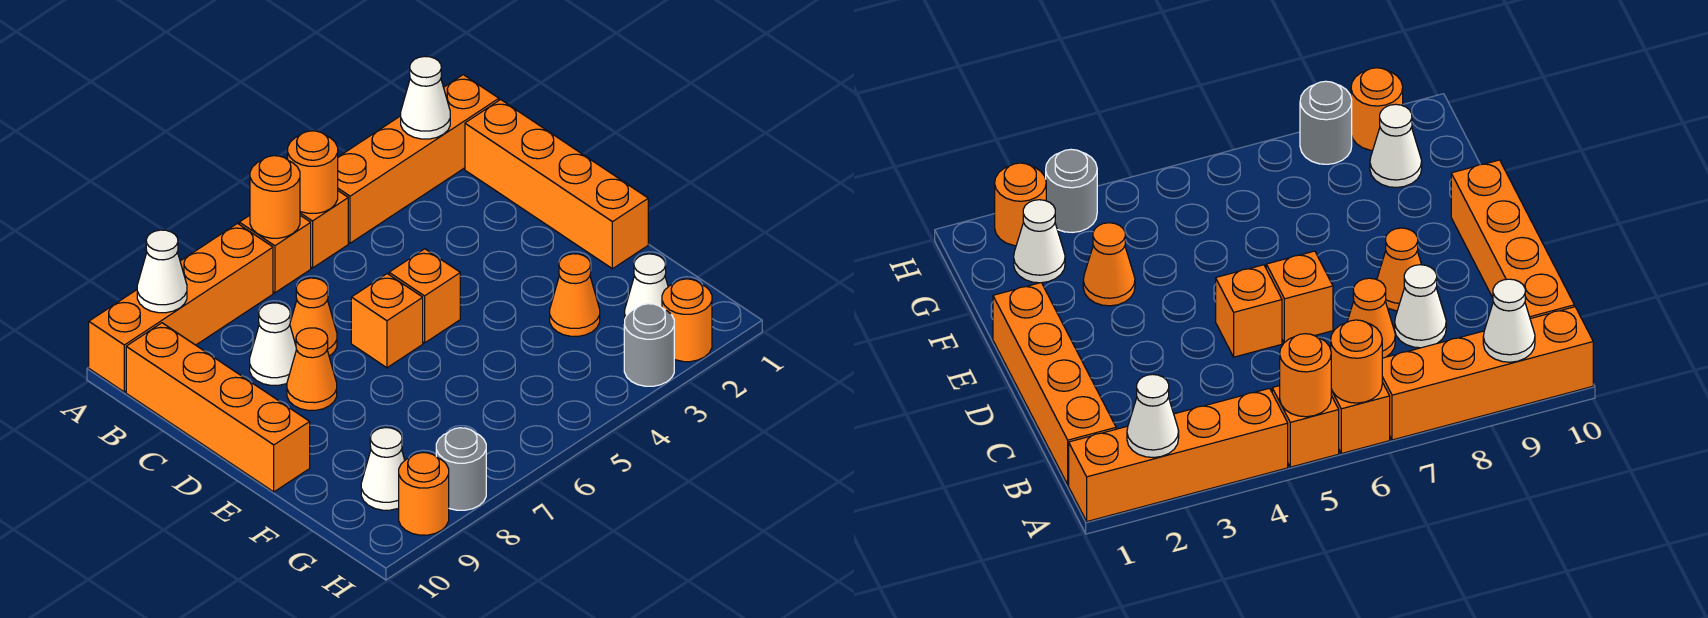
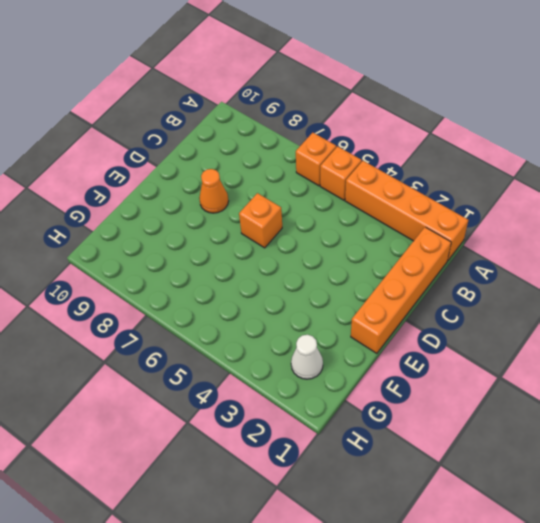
none -> orange brick A7:A10 level 1
none -> orange brick B10:E10 level 1
none -> orange cone C7 level 1

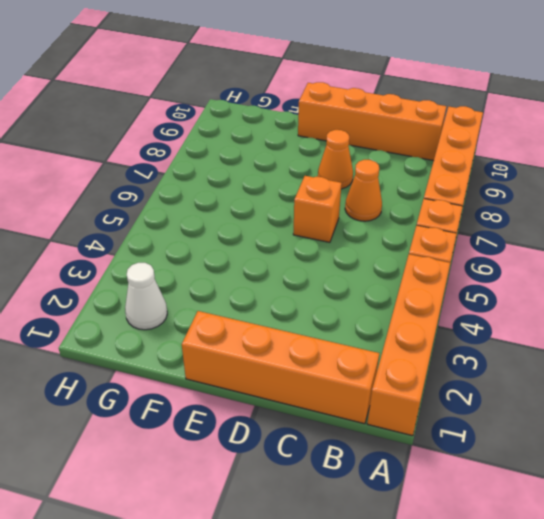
none -> white cone C8 level 1
none -> orange brick D5 level 1
none -> orange cone F3 level 1

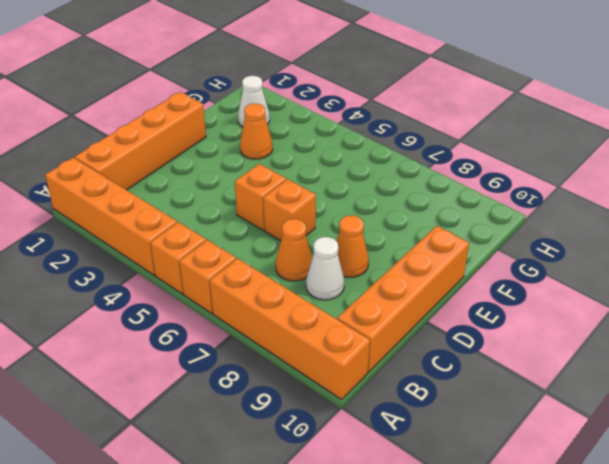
none -> white cone G9 level 1
none -> orange round brick H2 level 1
none -> grey round brick H3 level 1

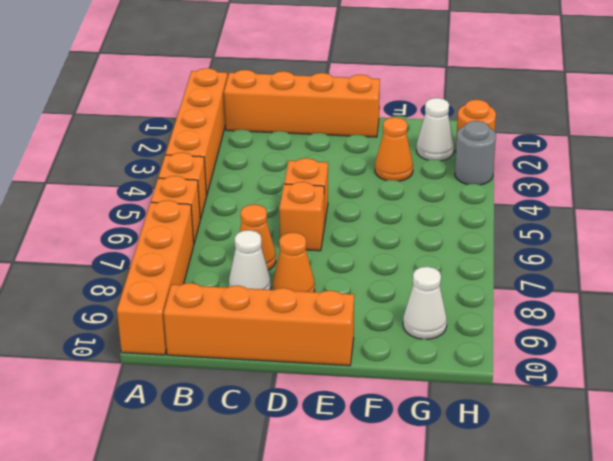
none -> grey round brick H8 level 1
none -> orange round brick H9 level 1
none -> white cone A2 level 2

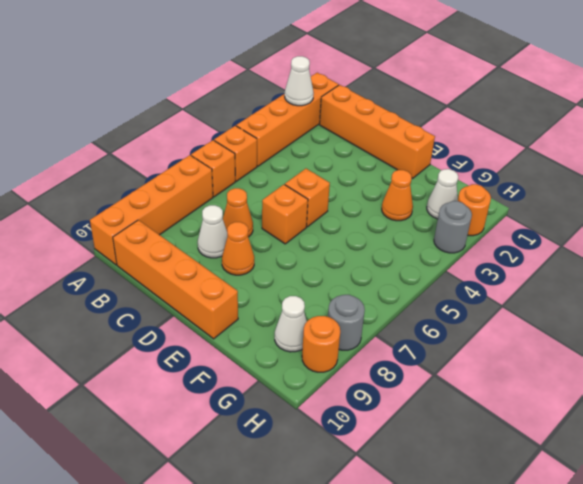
none -> orange round brick A5 level 2
none -> orange round brick A6 level 2
none -> white cone A9 level 2

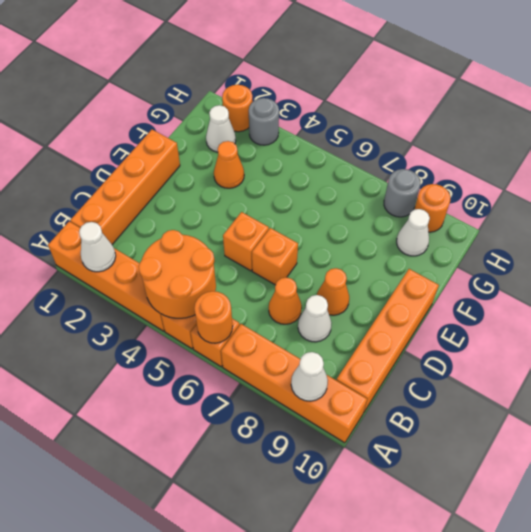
orange round brick A4:B5 level 2 -> orange round brick A5 level 2

